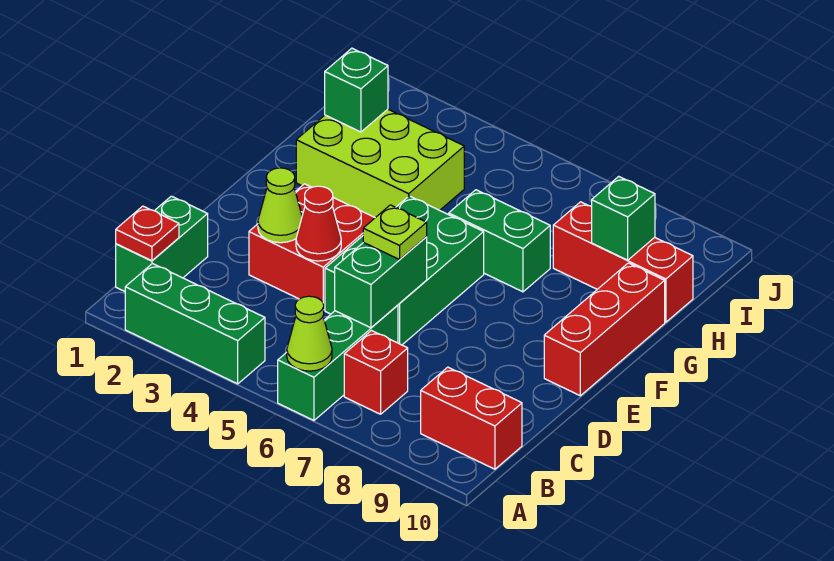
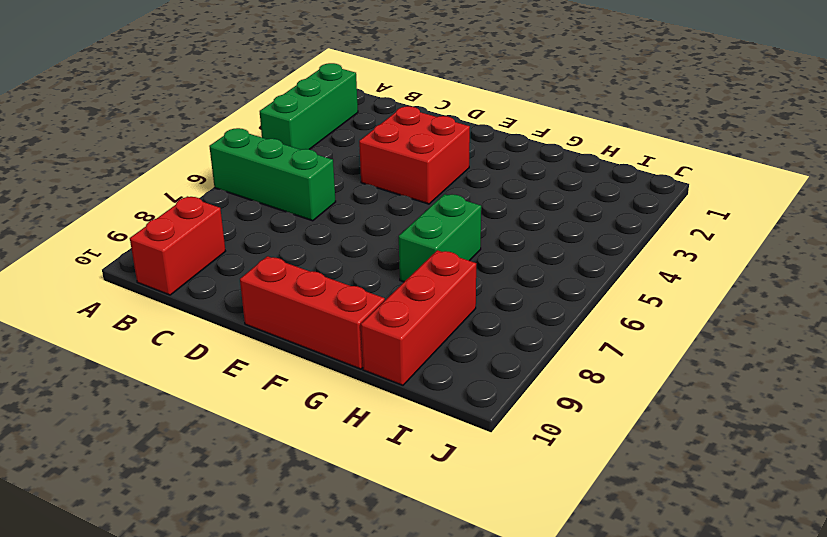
none -> green brick B1:C1 level 1
none -> red brick B7 level 1
none -> green brick D5:F6 level 1

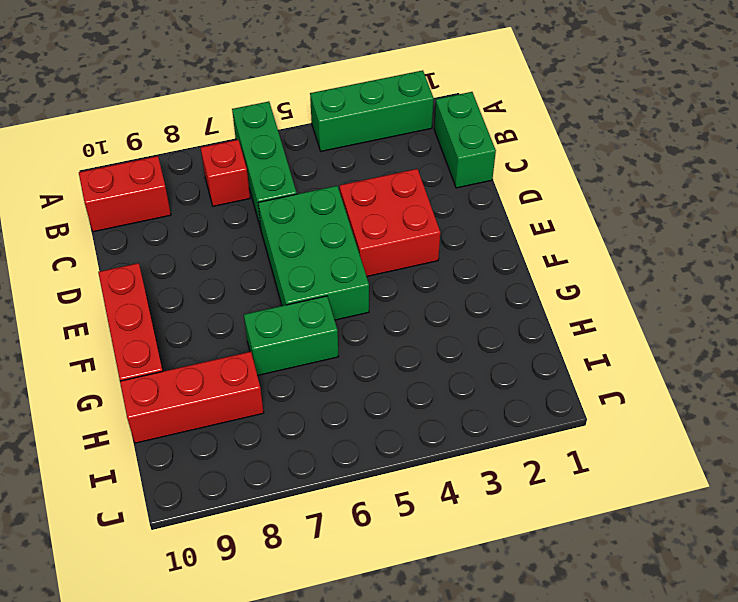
none -> lime brick G2:H4 level 1
none -> lime cone A6 level 2
none -> red plate B1 level 2

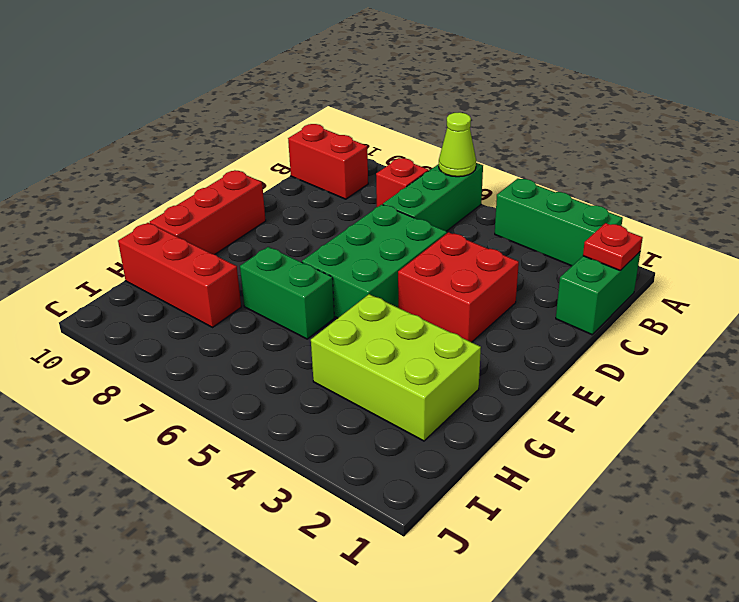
none -> green brick C6:D6 level 2
none -> lime cone D3 level 2
none -> red cone D4 level 2

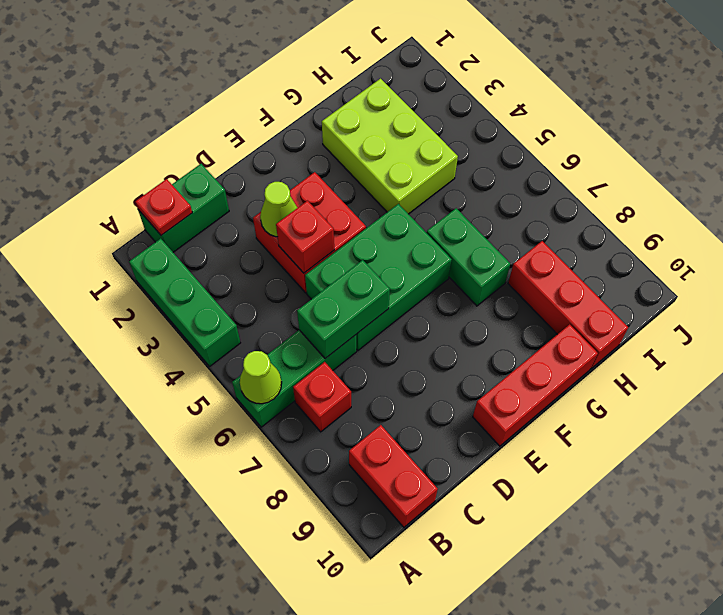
red brick D4 level 2 -> red cone D4 level 2
none -> green brick H2 level 2
none -> green brick H9 level 2
none -> lime plate D6 level 3

